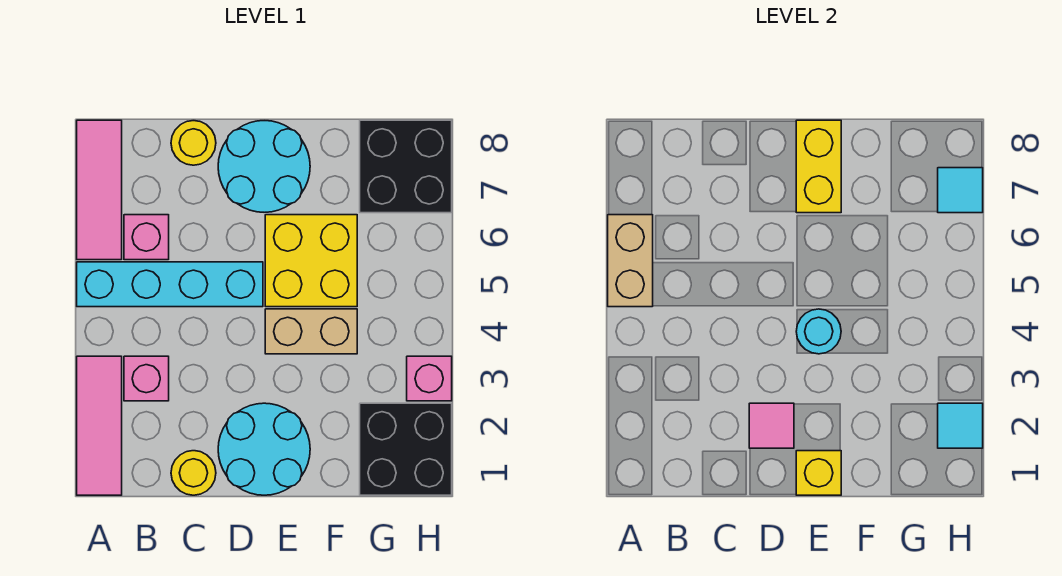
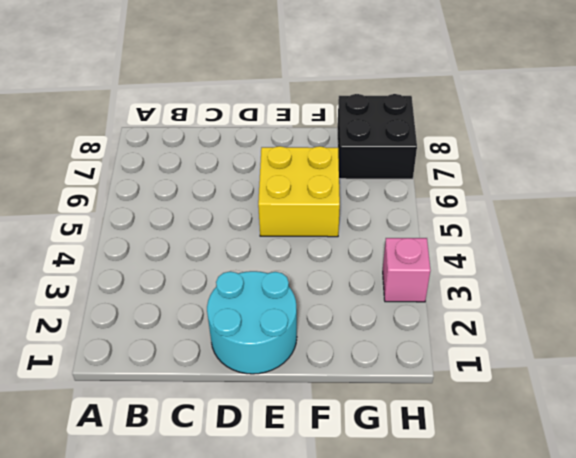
none -> pink tile A1:A3 level 1
none -> cyan brick A5:D5 level 1
none -> pink tile A6:A8 level 1

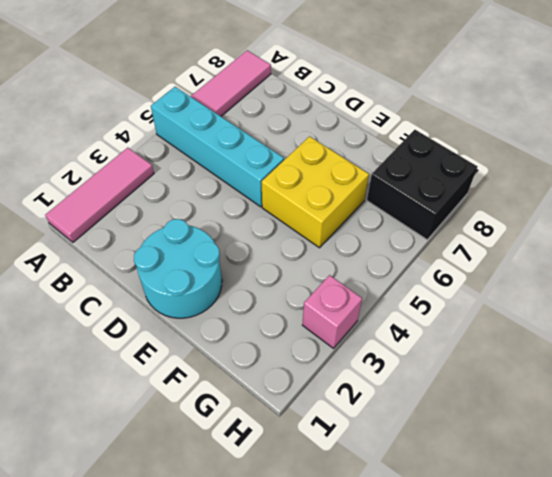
none -> pink brick B3 level 1
none -> pink brick B6 level 1
none -> yellow round brick C1 level 1

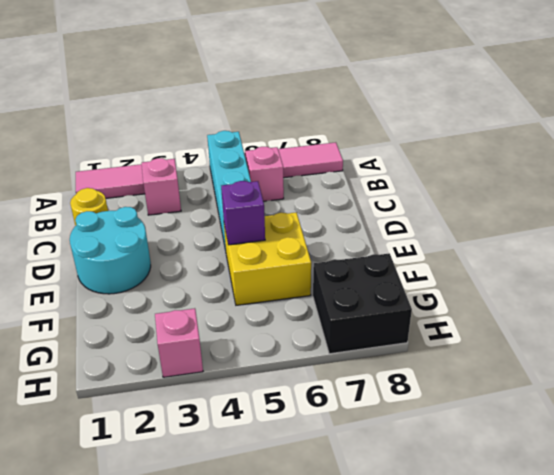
purple brick E5 level 2 -> none
none -> yellow round brick C8 level 1
none -> cyan round brick D7:E8 level 1
none -> tan brick E4:F4 level 1

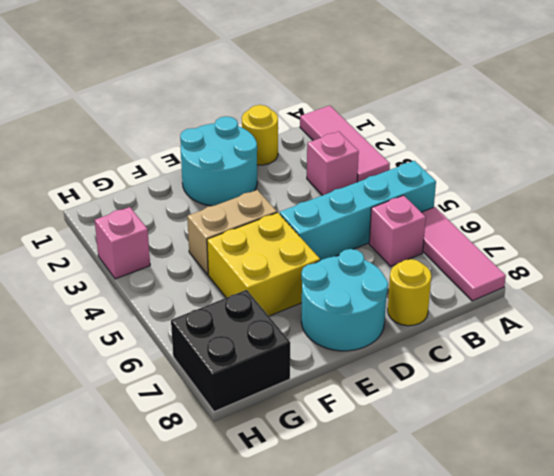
none -> black brick G1:H2 level 1
none -> tan brick A5:A6 level 2
none -> pink tile D2 level 2

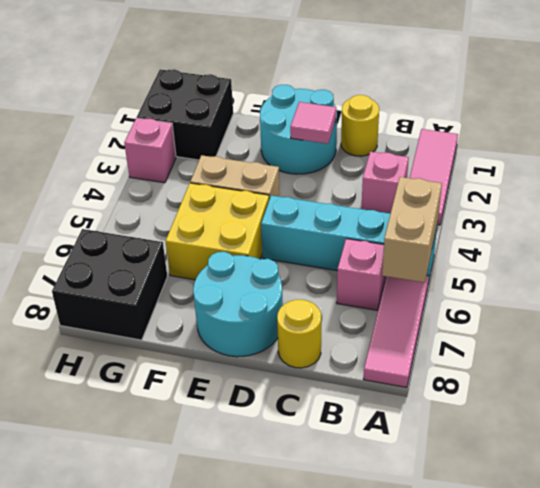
none -> yellow brick E1 level 2
none -> cyan round brick E4 level 2
none -> yellow brick E7:E8 level 2

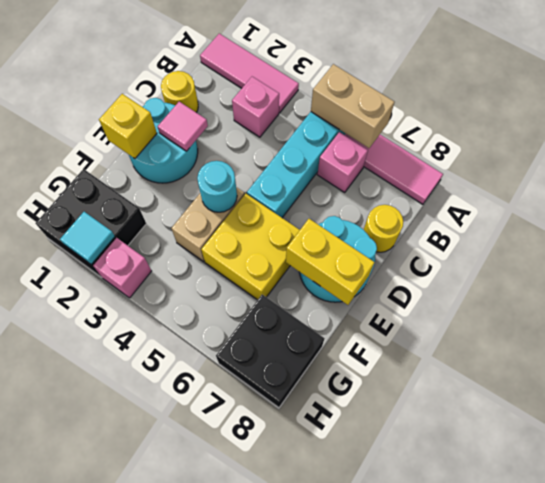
none -> cyan tile H7 level 2

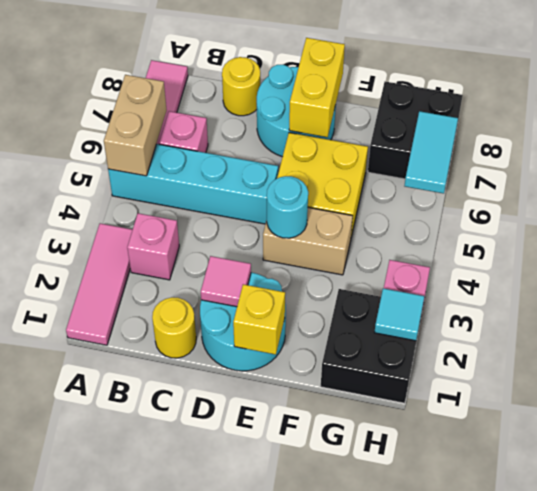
cyan tile H6:H7 level 2 -> cyan tile H7 level 2

